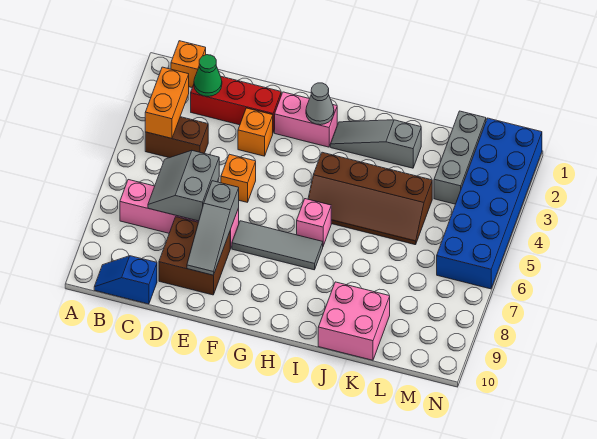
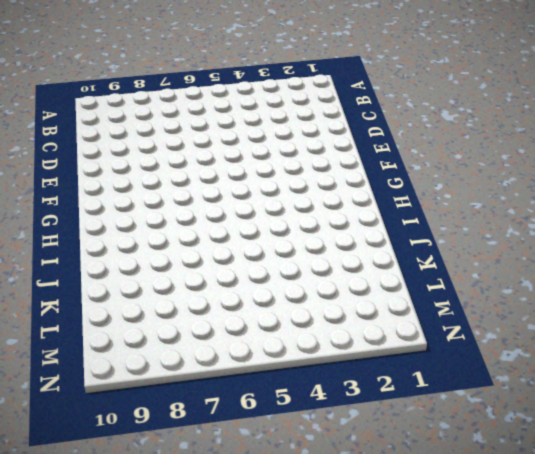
none -> orange brick B1 level 1
none -> brown brick B4:C4 level 1
none -> pink brick B7:E7 level 1

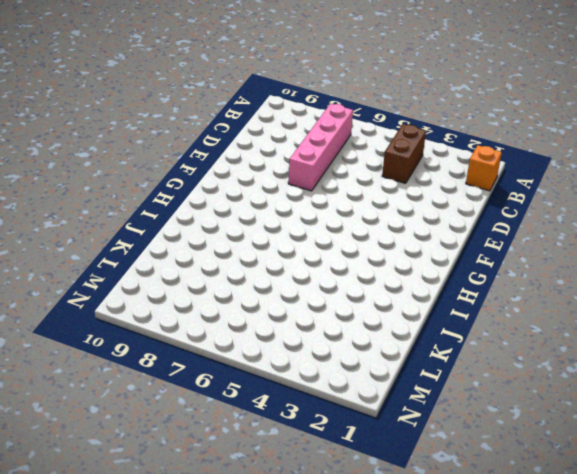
none -> blue slope B10:C10 level 1 top C
none -> red brick C2:E2 level 1
none -> brown brick D8:E9 level 1

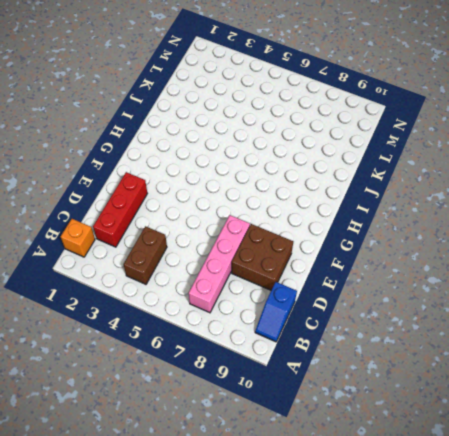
none -> orange brick E3 level 1
none -> orange brick E5 level 1
none -> pink brick F2:G2 level 1

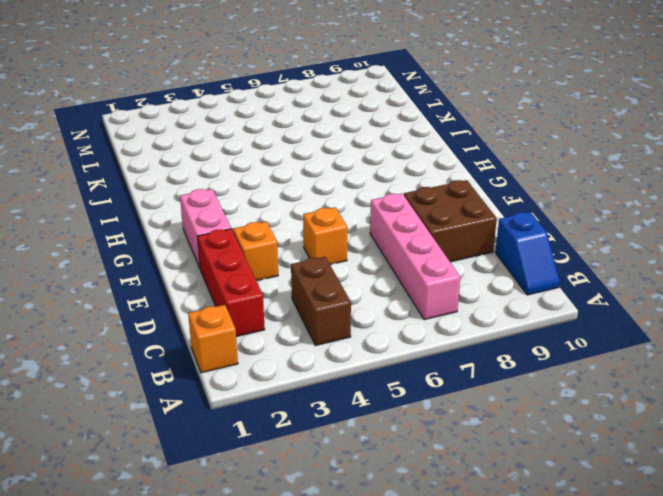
none -> grey tile F7:H7 level 1
none -> grey slope H2:J2 level 1 top J
none -> brown slope H4:K5 level 1 top 4

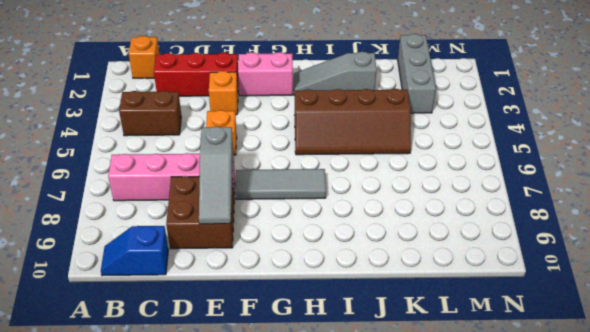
none -> pink brick H6 level 1
none -> pink brick J9:K10 level 1
none -> blue brick M1:N6 level 1

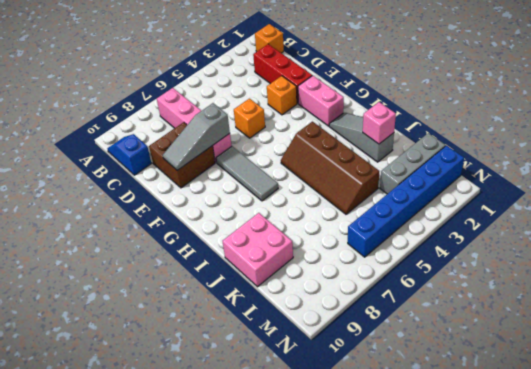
pink brick J2 level 2 -> pink brick H6 level 1
blue brick M1:M6 level 1 -> blue brick M1:N6 level 1
none -> brown brick B4:C4 level 1
none -> orange brick B3:B4 level 2
none -> green cone C2 level 2

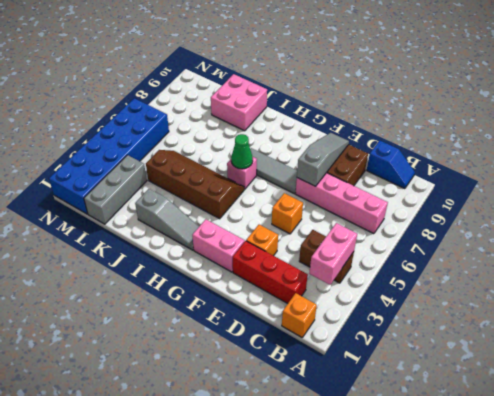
pink brick B3:B4 level 2 -> orange brick B3:B4 level 2
green cone H6 level 2 -> green cone C2 level 2
none -> grey slope C6:D7 level 2 top D
none -> grey cone G2 level 2

